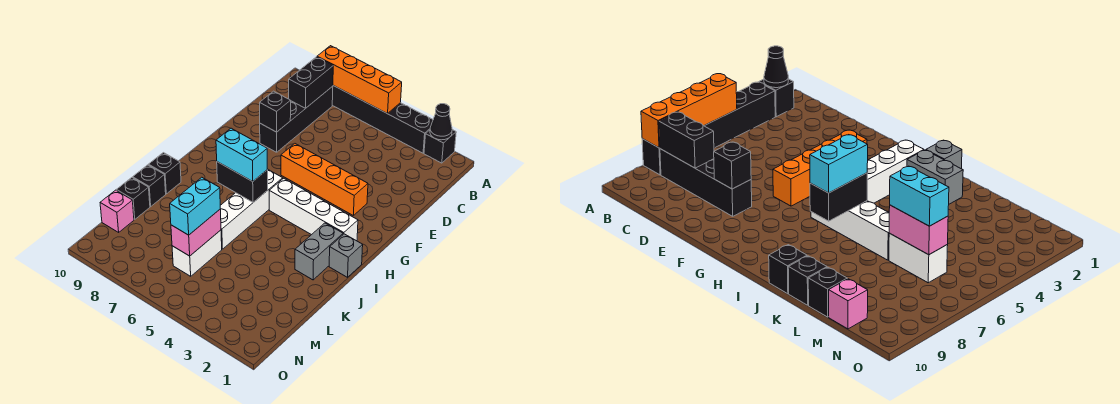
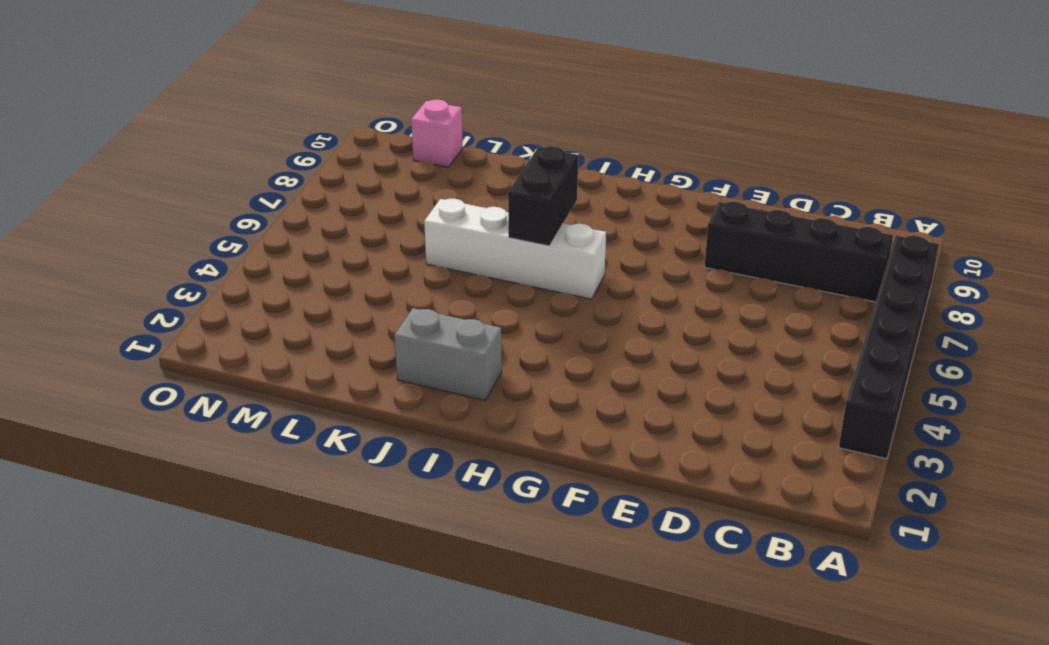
none -> black brick A2 level 1
none -> orange brick F3:F6 level 1
none -> white brick H2:H5 level 1

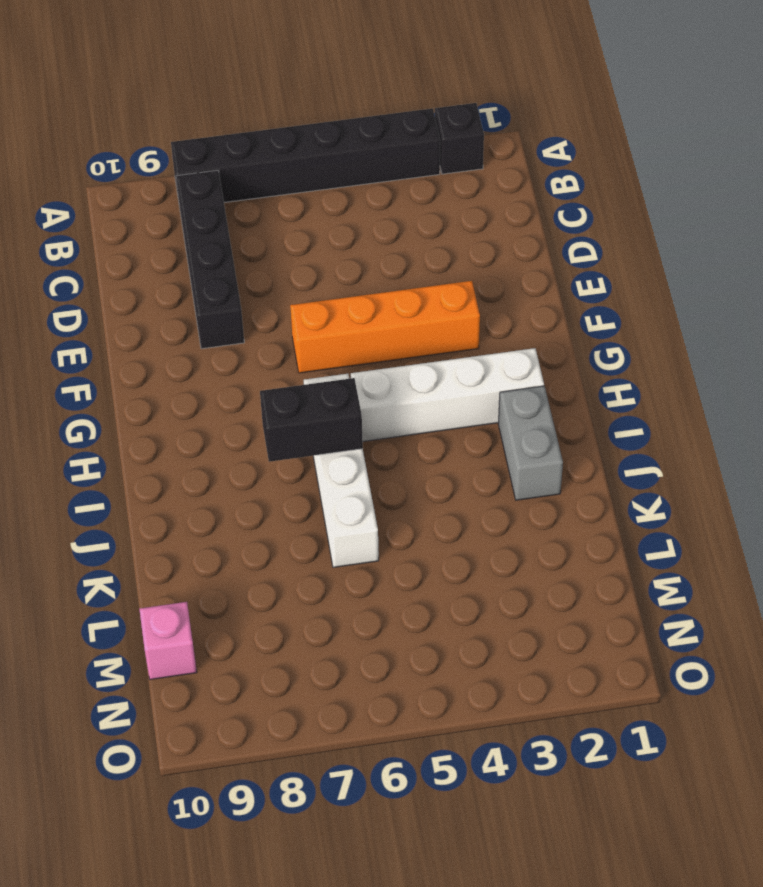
none -> grey brick I1 level 1
none -> black brick J10 level 1
none -> black brick K10 level 1

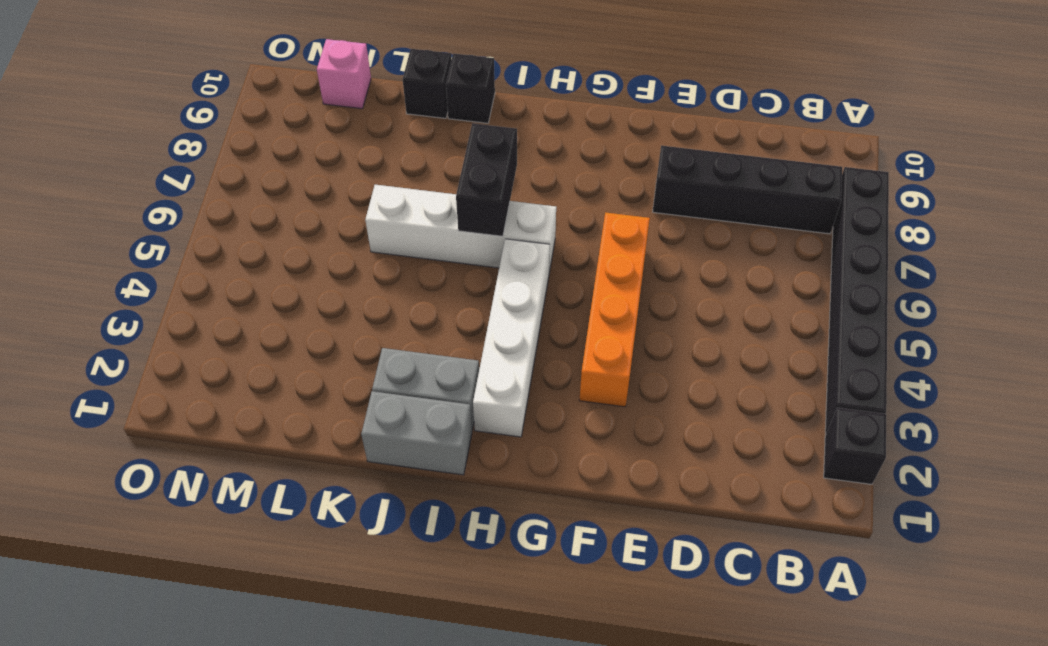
grey brick I1:J1 level 1 -> grey brick I1 level 1
none -> white brick L6:M6 level 1
none -> black brick L10 level 1
none -> black cone A2 level 2

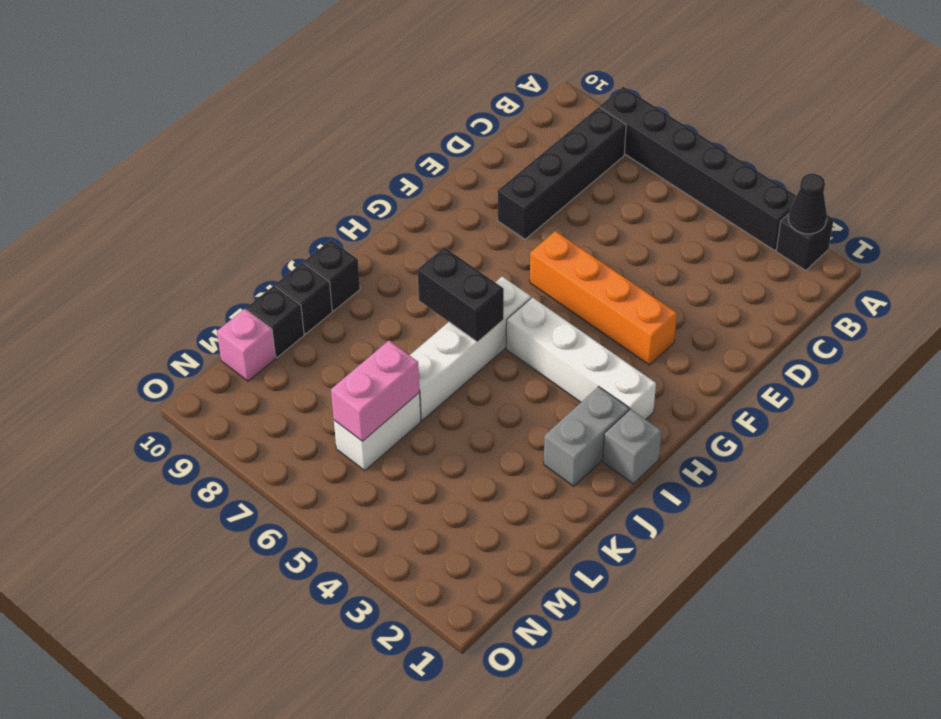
none -> orange brick A5:A8 level 2
none -> black brick B8:C8 level 2
none -> black brick E8 level 2

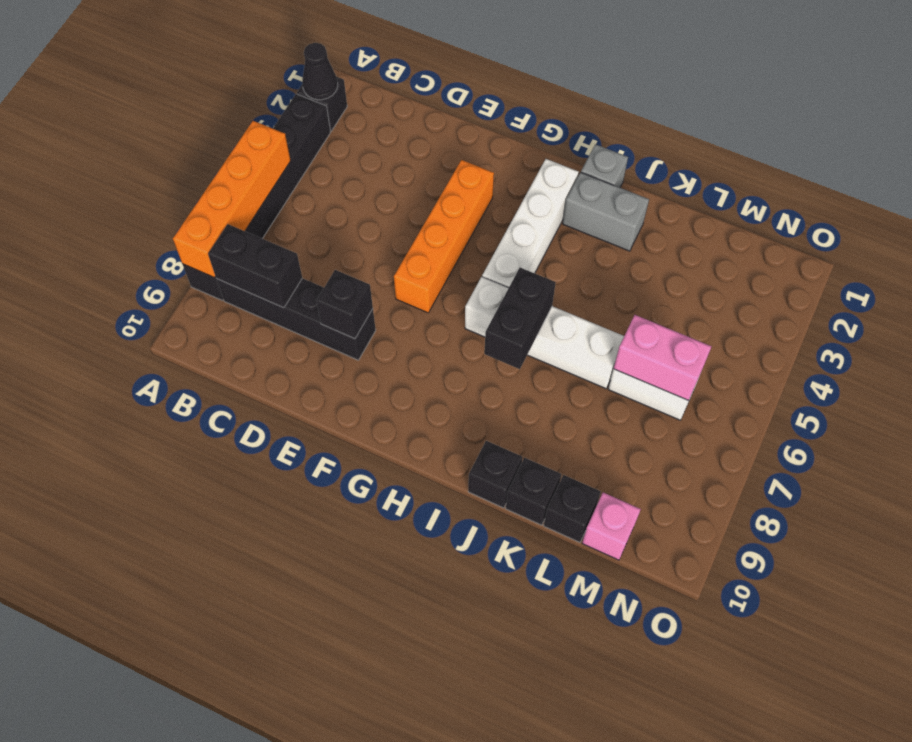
none -> cyan brick I6:I7 level 3
none -> cyan brick L6:M6 level 3

